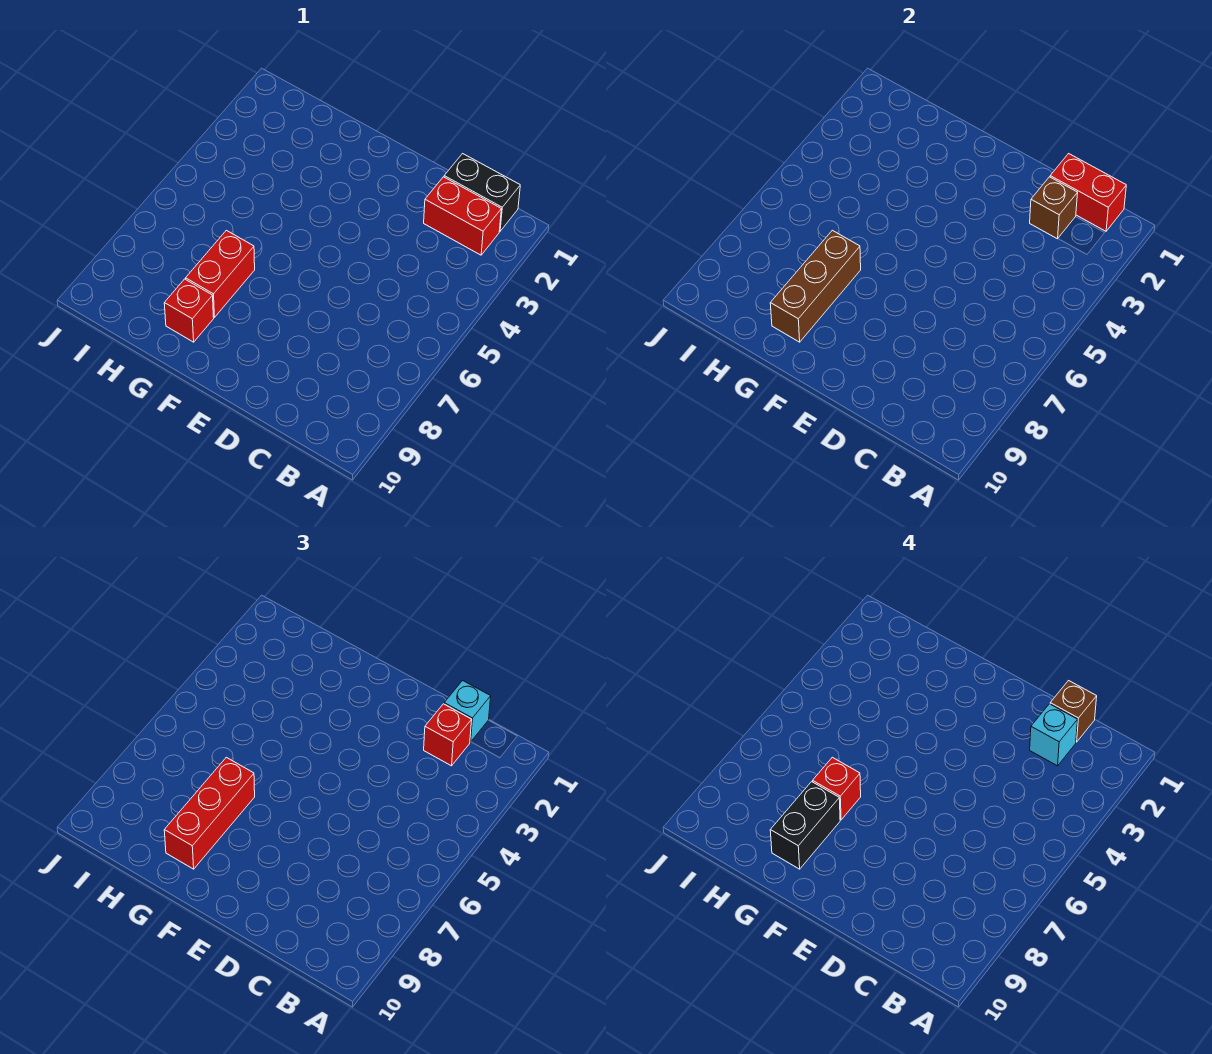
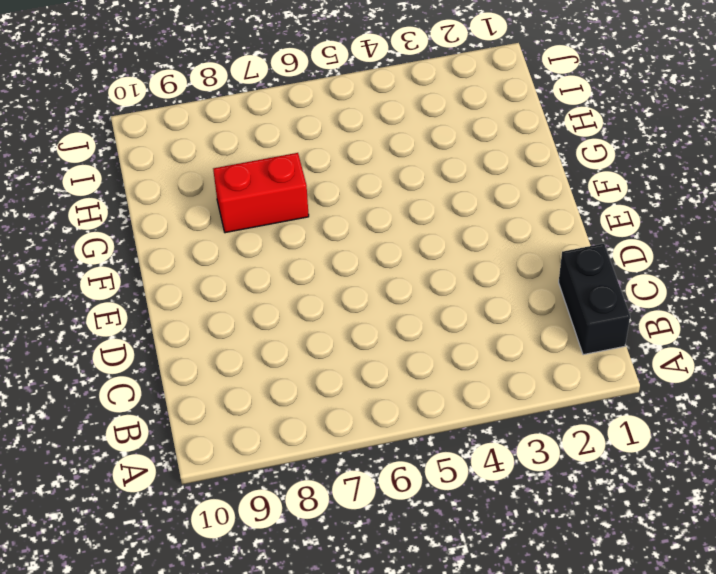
none -> red brick B2:C2 level 1
none -> red brick G9 level 1
none -> red brick B1:C1 level 2

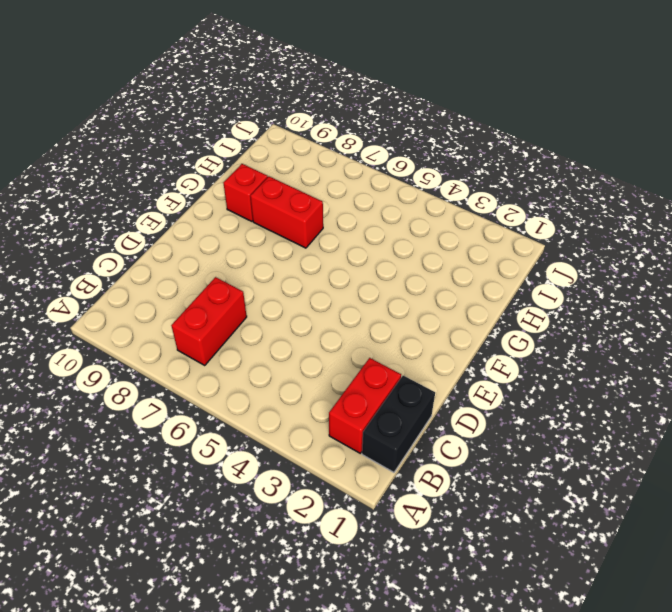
red brick B7:C7 level 1 -> red brick B1:C1 level 2
none -> brown brick C2 level 2
none -> brown brick G7:G9 level 2
none -> cyan brick C1 level 3

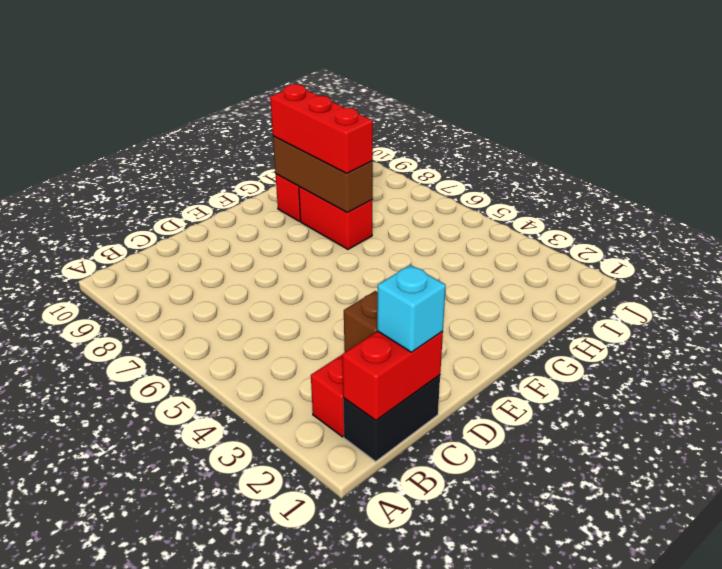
none -> red brick C2 level 3
none -> brown brick C1 level 4
none -> cyan brick C2 level 4

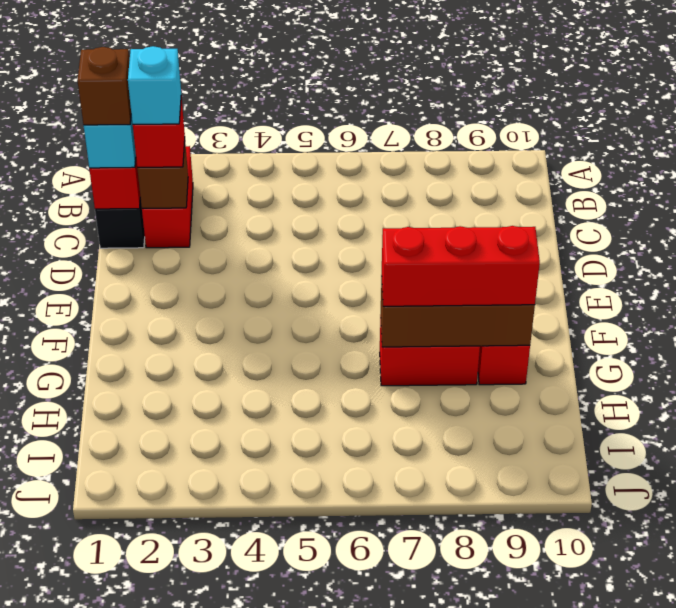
none -> red brick G7 level 4
none -> black brick G8:G9 level 4

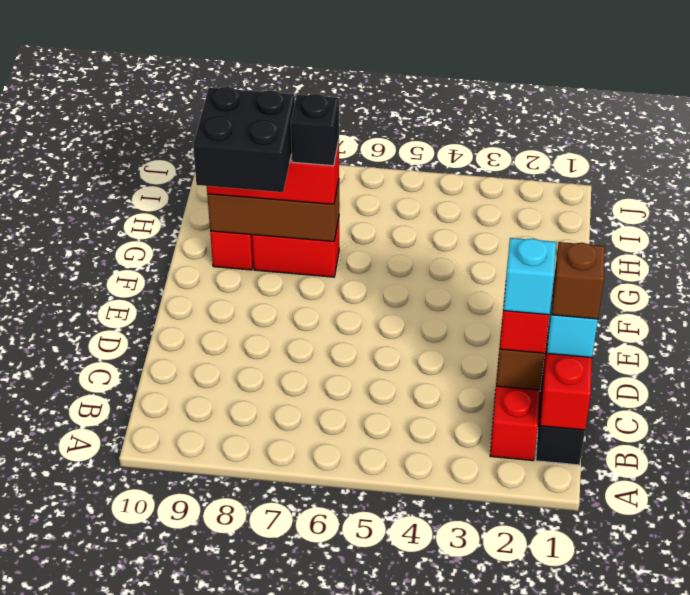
black brick F8:G9 level 4 -> black brick G8:G9 level 4
black brick G7 level 4 -> red brick G7 level 4

